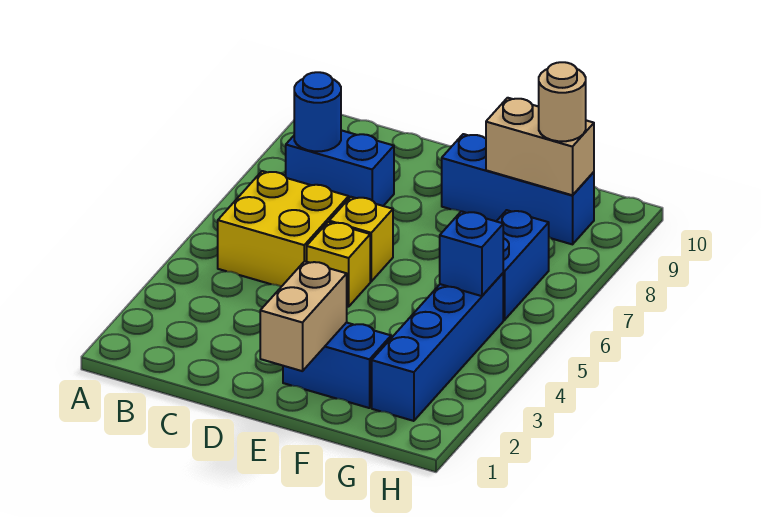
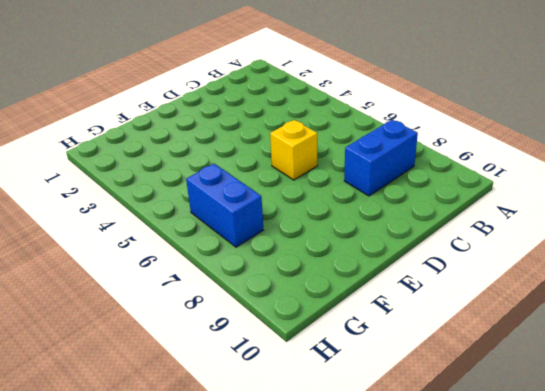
none -> yellow brick B5:C6 level 1
none -> yellow brick D5 level 1
none -> blue brick E2:F2 level 1

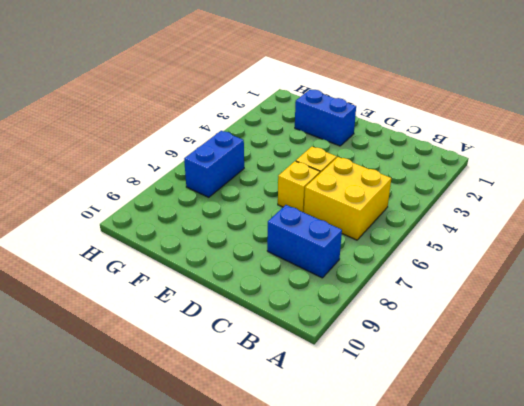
none -> blue brick E9:G9 level 1
none -> blue brick G2:G5 level 1
none -> blue round brick B8 level 2

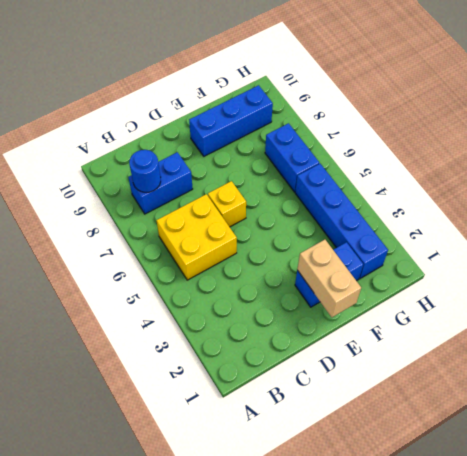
none -> yellow brick D5 level 1
none -> tan brick F9:G9 level 2
none -> blue brick G5 level 2

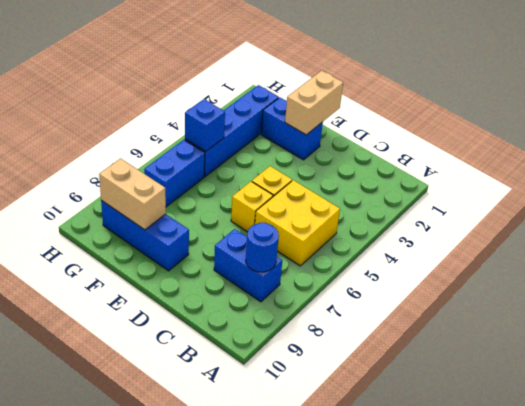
none -> tan round brick G9 level 3

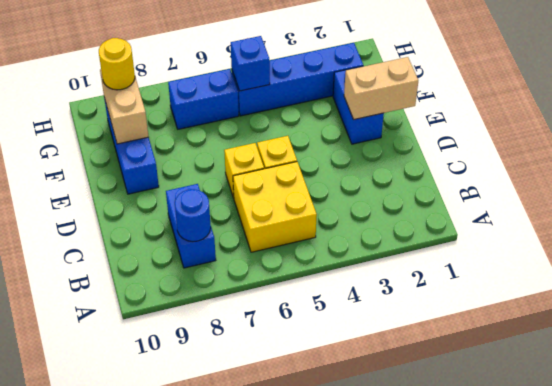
yellow round brick G9 level 3 -> tan round brick G9 level 3

